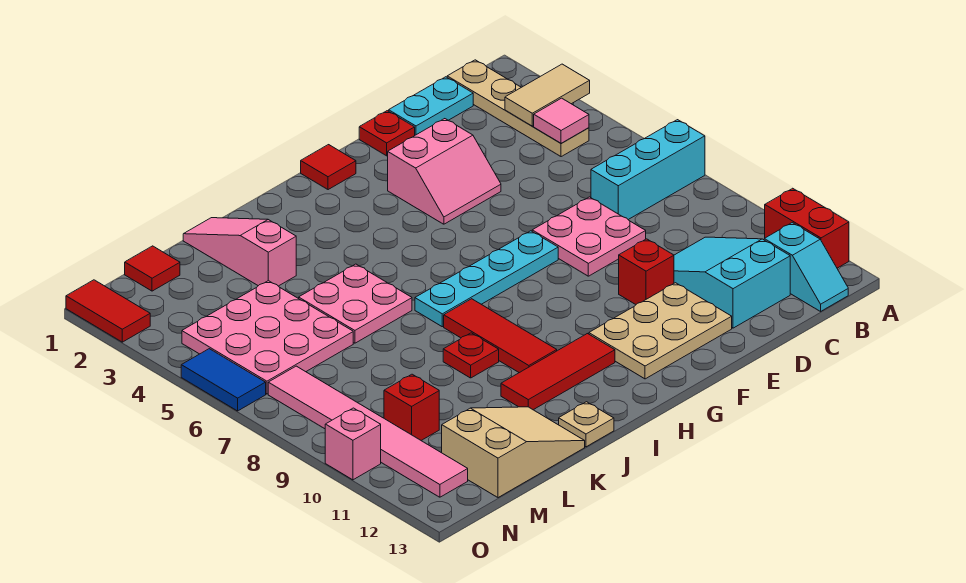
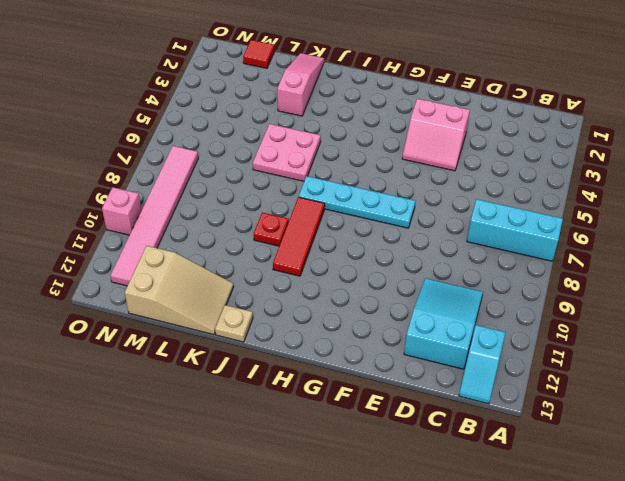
none -> red brick A11:A12 level 1
none -> tan plate B1:B4 level 1
none -> cyan plate C1:D1 level 1

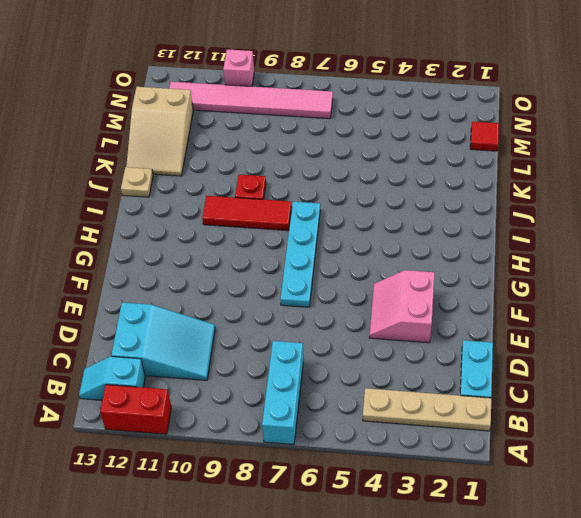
none -> pink plate D7:E8 level 1
none -> red plate E1 level 1
none -> red brick E10 level 1

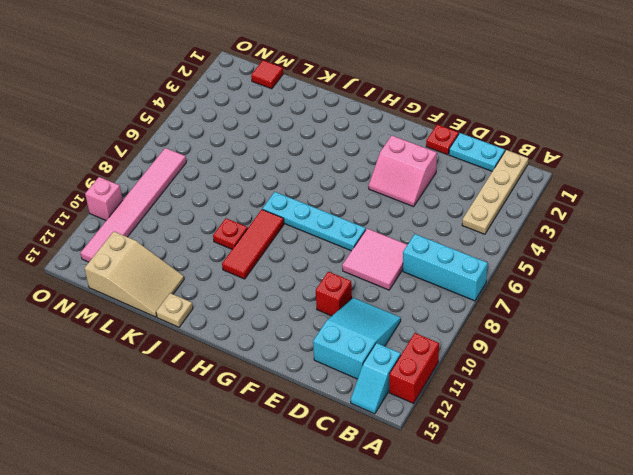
pink tile D7:E8 level 1 -> pink plate D7:E8 level 1
none -> tan plate E11:G12 level 1
none -> red tile G1 level 1
none -> red tile H11:J11 level 1

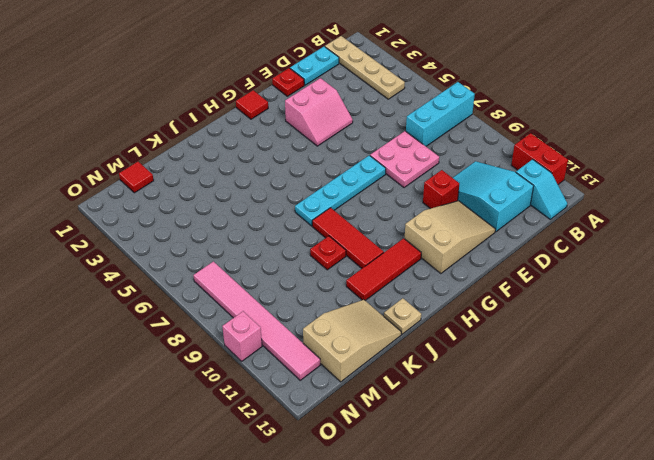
tan slope E11:G12 level 1 top G -> tan plate E11:G12 level 1
none -> pink plate J5:K6 level 1
none -> pink slope K1:K3 level 1 top 3
none -> pink plate L4:N6 level 1

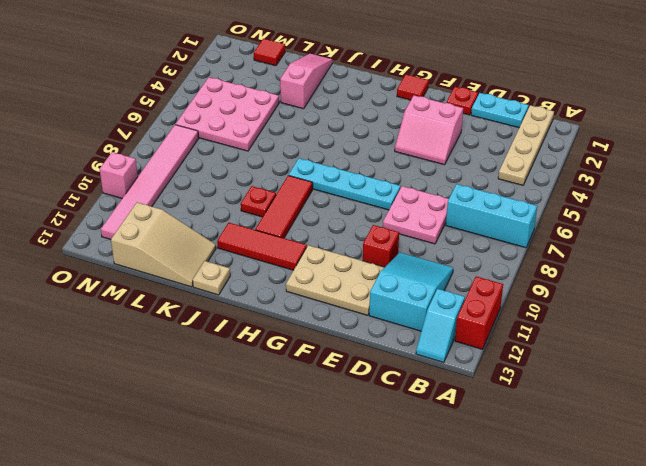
none -> pink plate J5:K6 level 1
none -> red brick M10 level 1
none -> red tile O1:O2 level 1

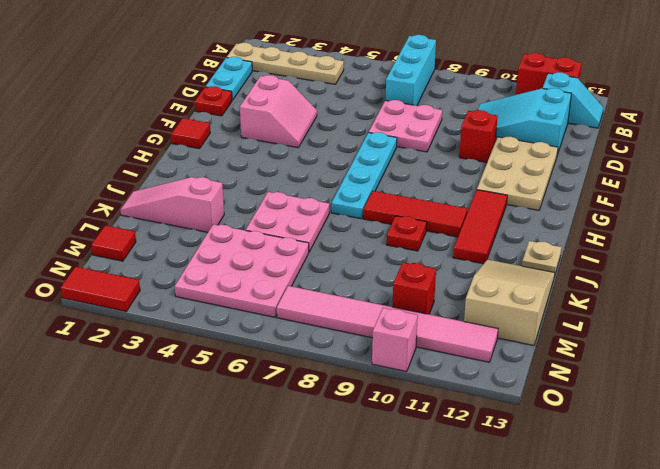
none -> blue tile O5:O6 level 1
none -> tan tile A3:B3 level 2
none -> pink tile B4 level 2

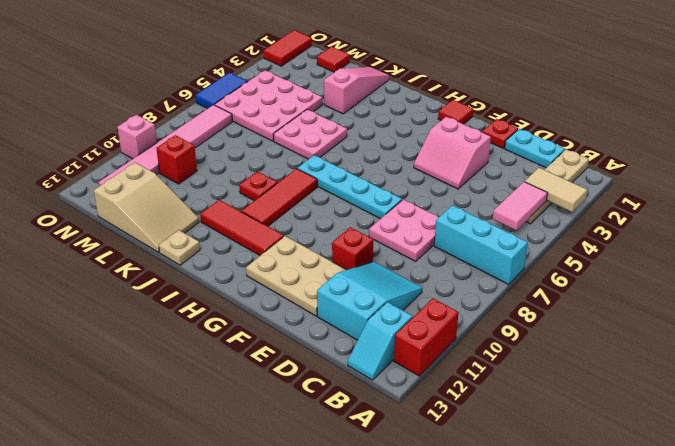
pink tile B4:B5 level 2 -> pink tile B4 level 2

